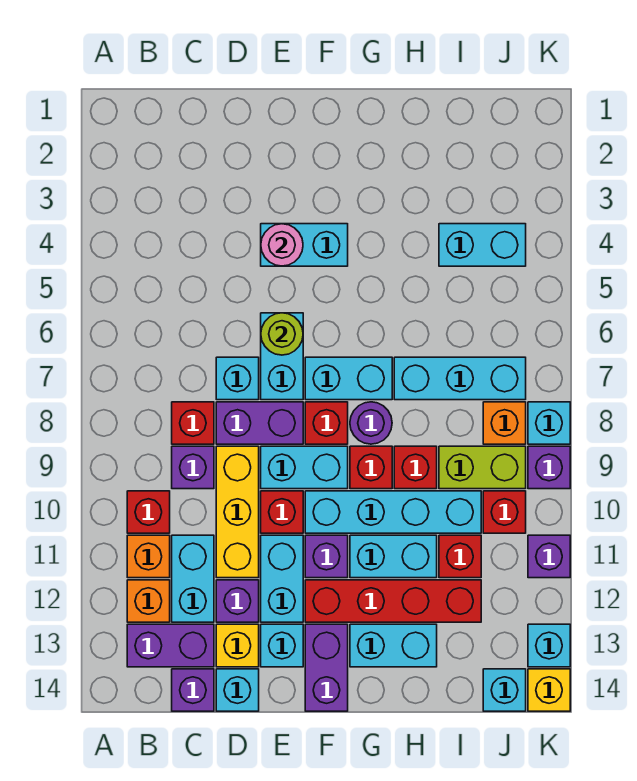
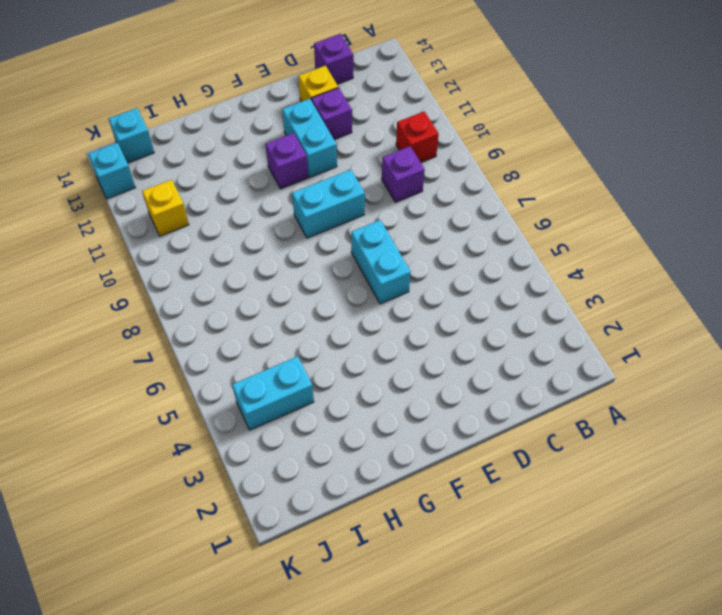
yellow brick J11 level 1 -> yellow brick K14 level 1
none -> orange brick B11 level 1
none -> orange brick B12 level 1
none -> purple brick B13:C13 level 1
none -> red brick C8 level 1

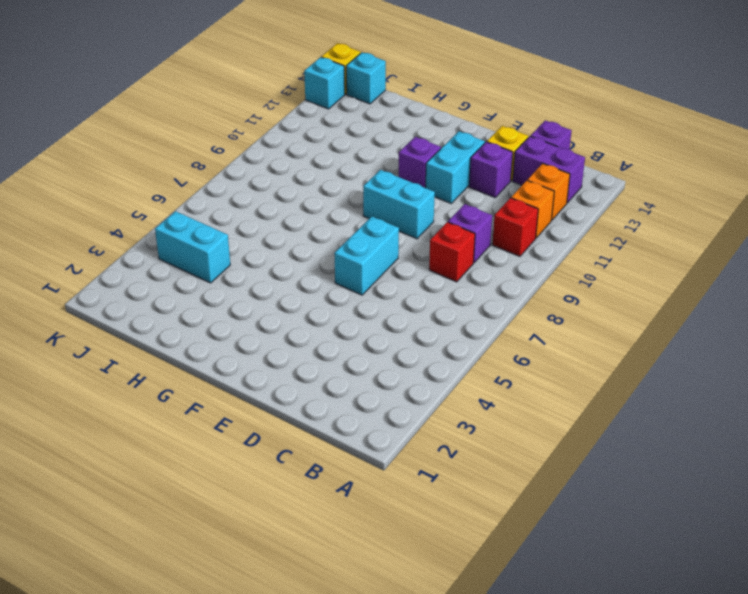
none -> cyan brick C11:C12 level 1
none -> cyan brick D7 level 1
none -> purple brick D8:E8 level 1
none -> yellow brick D9:D11 level 1

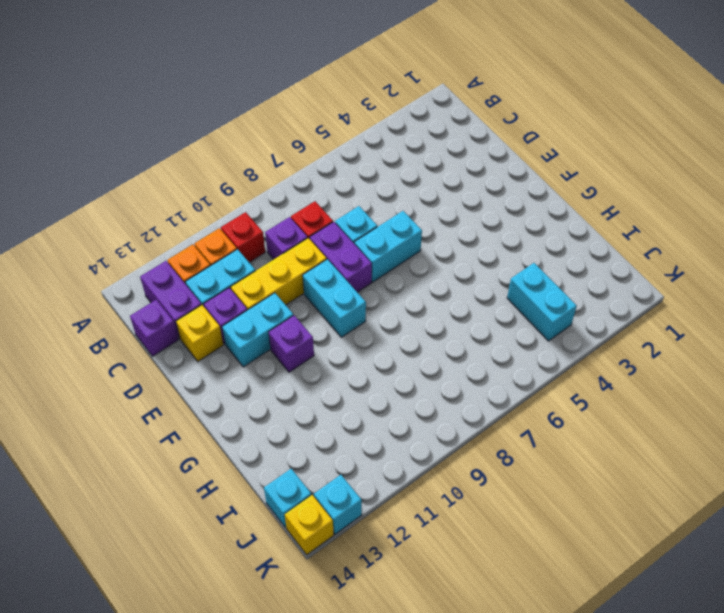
none -> cyan brick D14 level 1
none -> cyan brick E4:F4 level 1
none -> red brick E10 level 1
none -> cyan brick E13 level 1

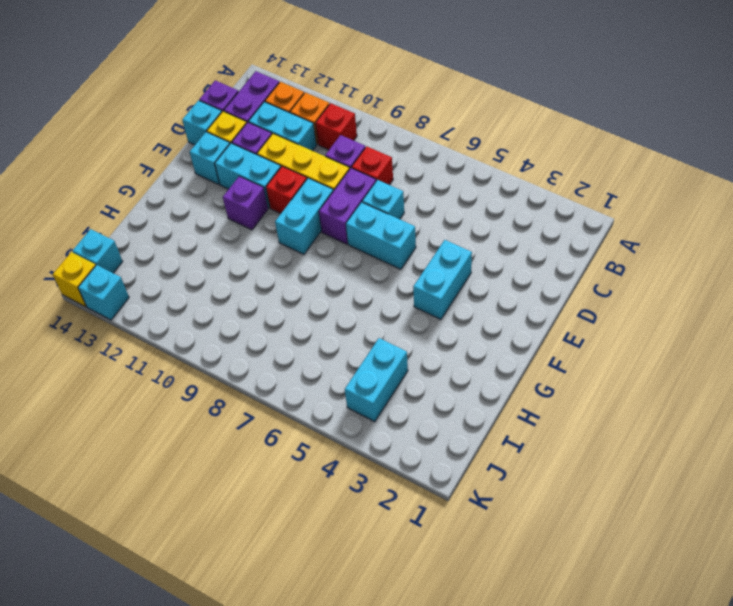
none -> cyan brick F7:G7 level 1
none -> red brick F8 level 1
none -> cyan brick F10:I10 level 1
none -> red brick F12:I12 level 1

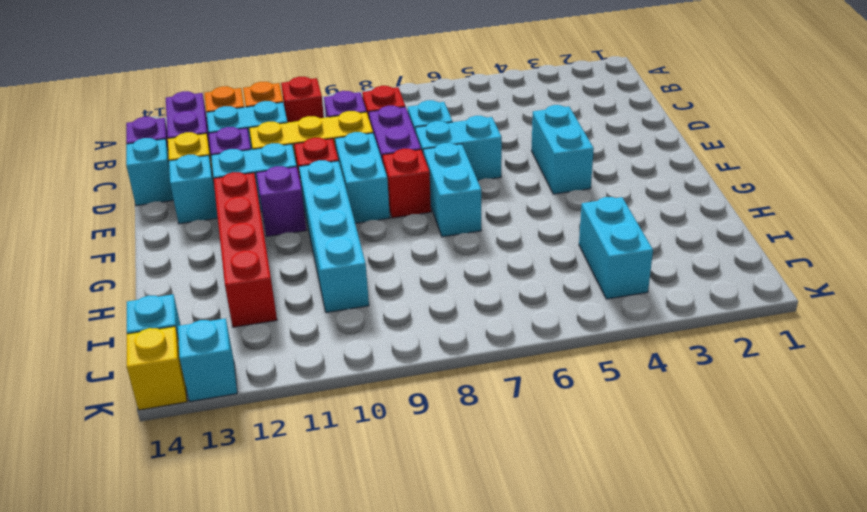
none -> purple brick F13:F14 level 1
none -> purple round brick G8 level 1
none -> red brick G9 level 1
none -> cyan brick G11:H11 level 1

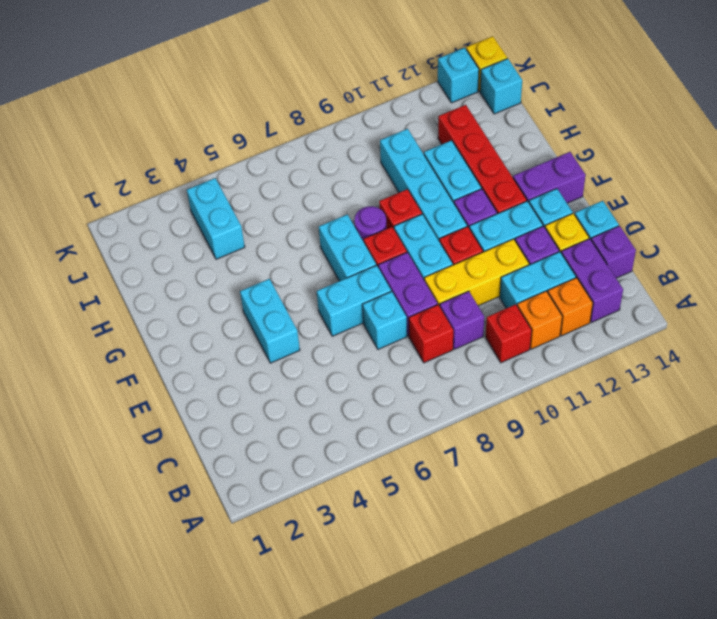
none -> cyan brick G13:H13 level 1
none -> cyan brick H7:J7 level 1
none -> red brick H9 level 1
none -> lime brick I9:J9 level 1

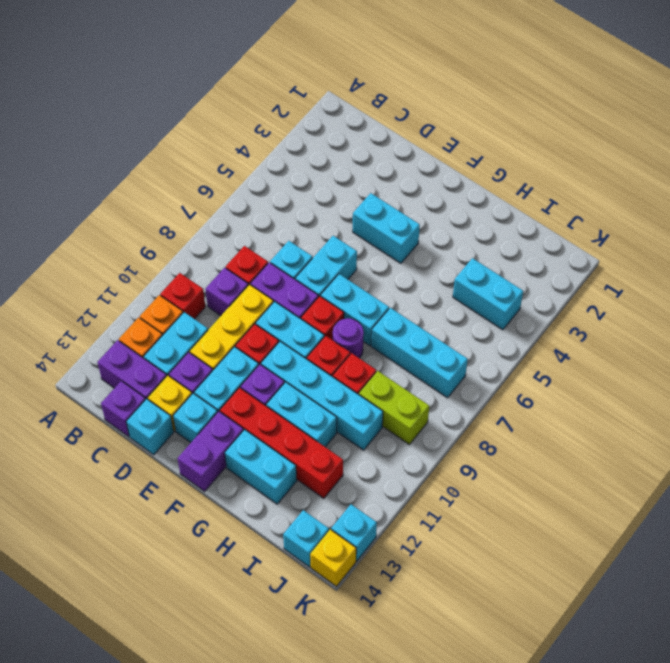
none -> red brick I11 level 1
none -> orange brick J8 level 1
none -> red brick J10 level 1
none -> cyan brick K8 level 1

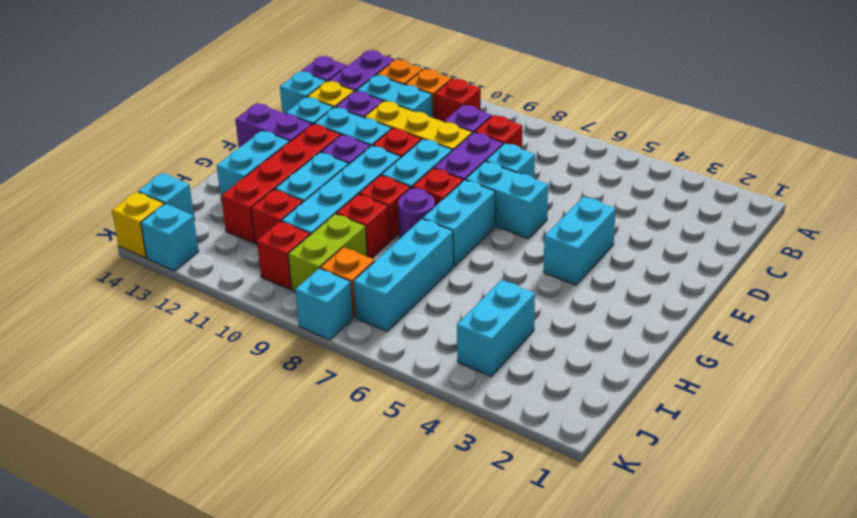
none -> purple brick K9 level 1
none -> purple brick K11 level 1
none -> pink round brick E4 level 2
none -> lime round brick E6 level 2

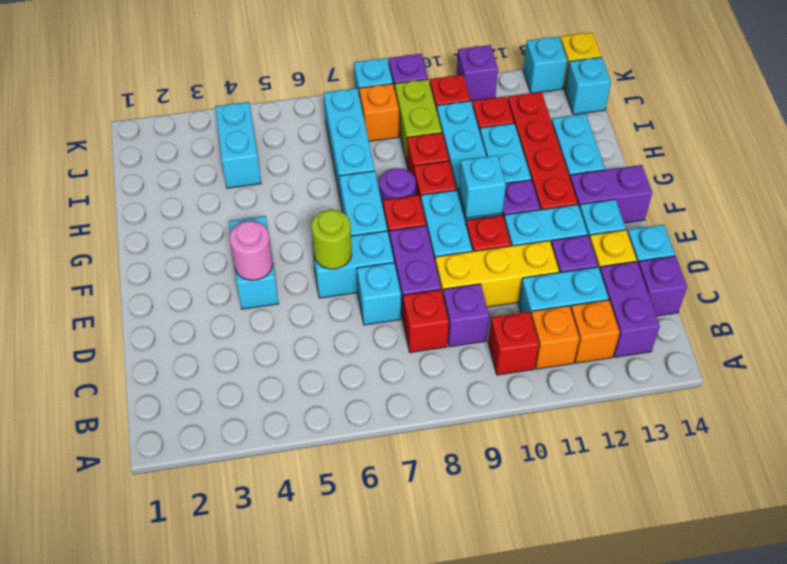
cyan brick F10 level 2 -> none

